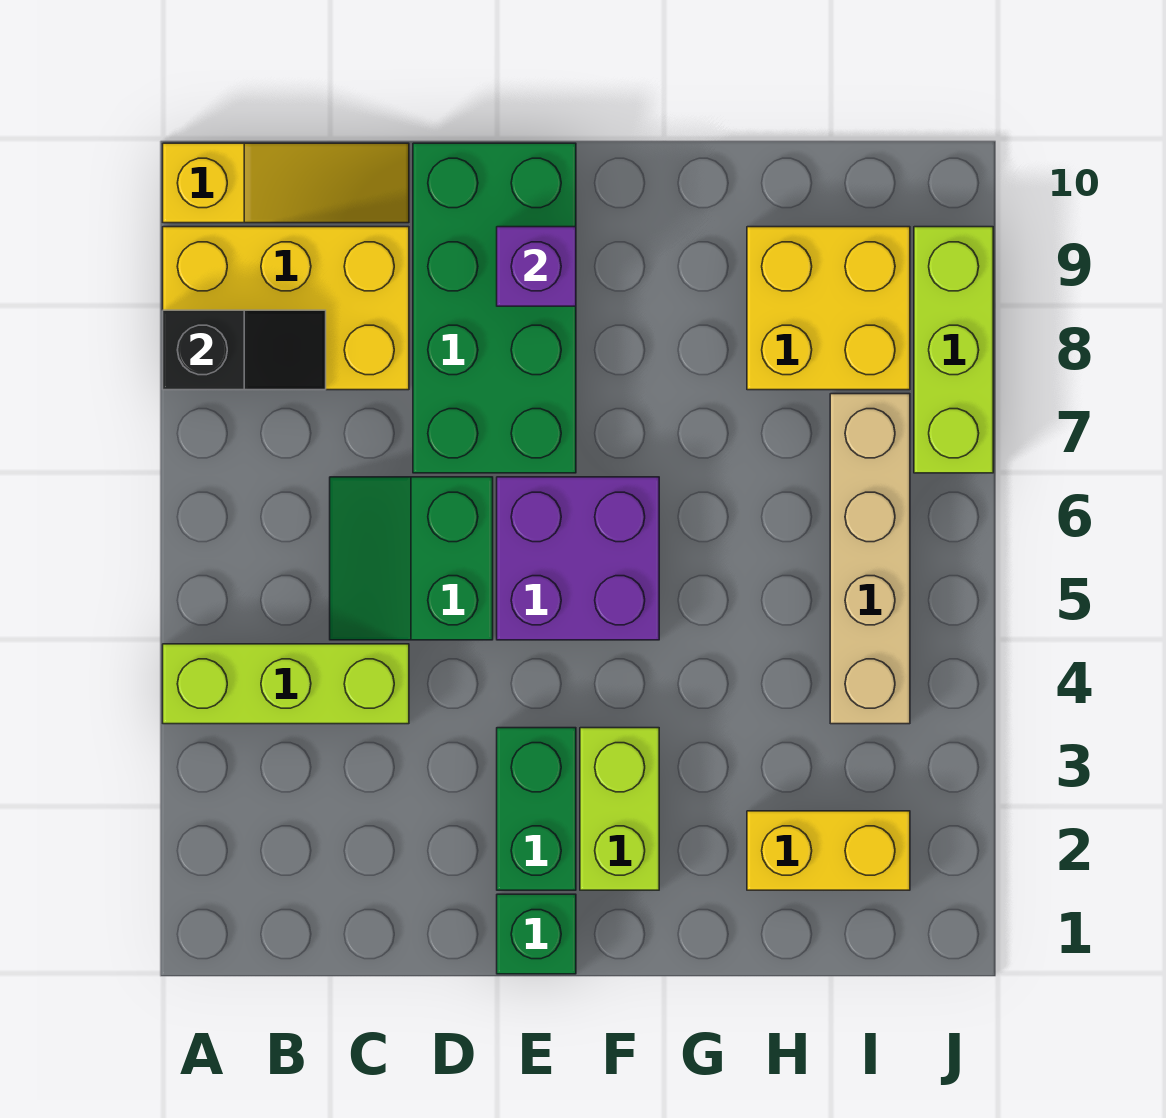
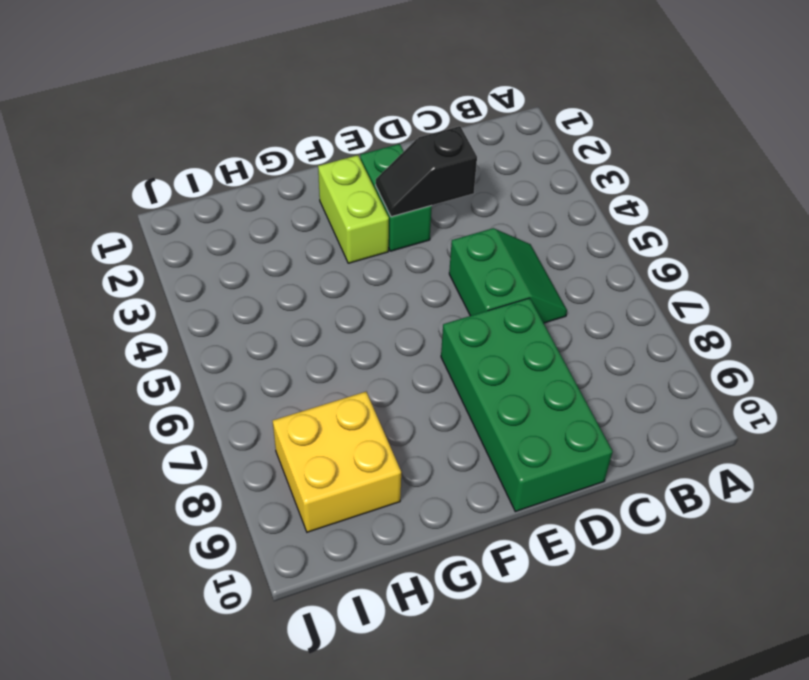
black slope D3:E3 level 2 top D -> black slope A8:B8 level 2 top A
none -> lime brick A4:C4 level 1
none -> yellow brick A8:C9 level 1
none -> yellow slope A10:C10 level 1 top A

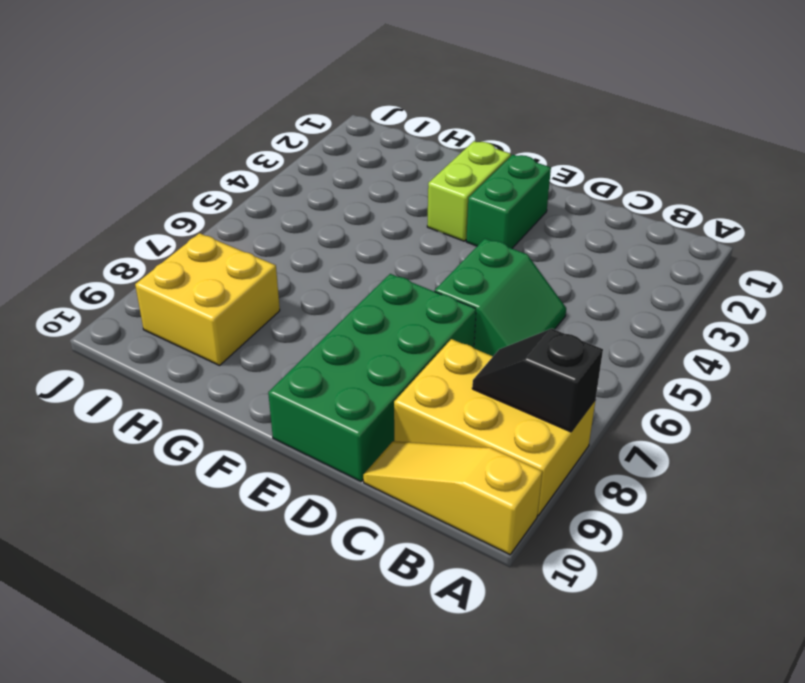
none -> lime brick A4:C4 level 1
none -> green brick E1 level 1
none -> purple brick E5:F6 level 1

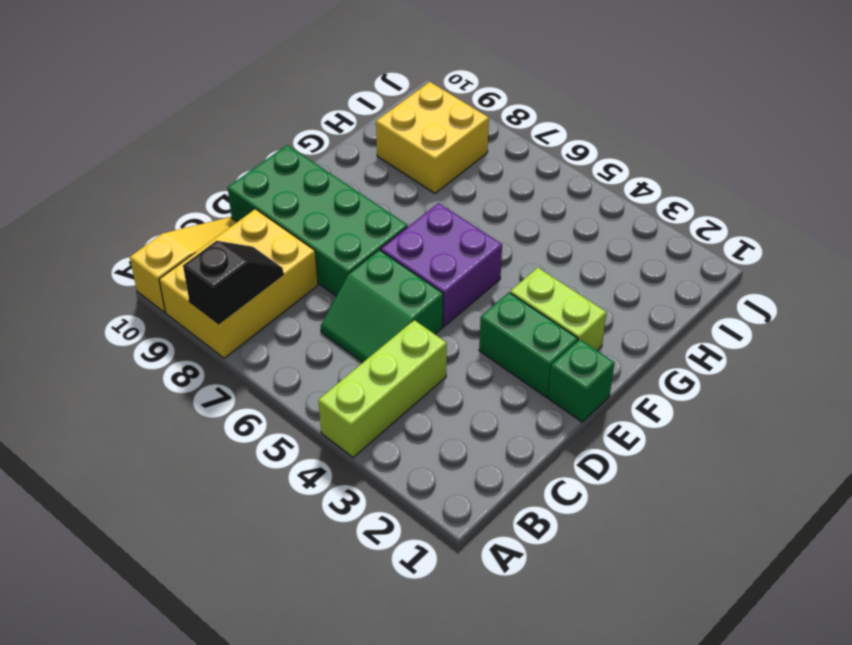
none -> yellow brick H2:I2 level 1
none -> tan brick I4:I7 level 1
none -> lime brick J7:J9 level 1

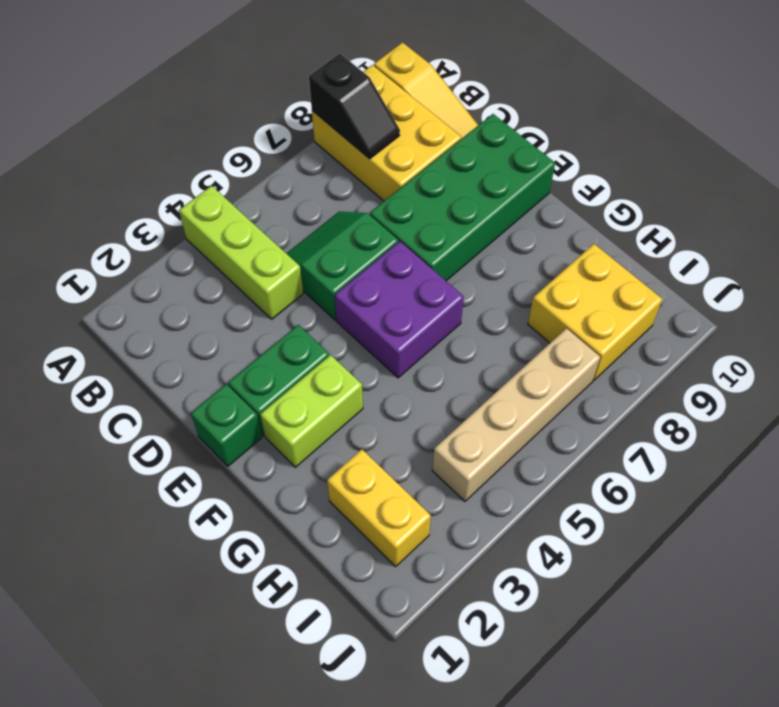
none -> lime brick J7:J9 level 1
none -> purple brick E9 level 2

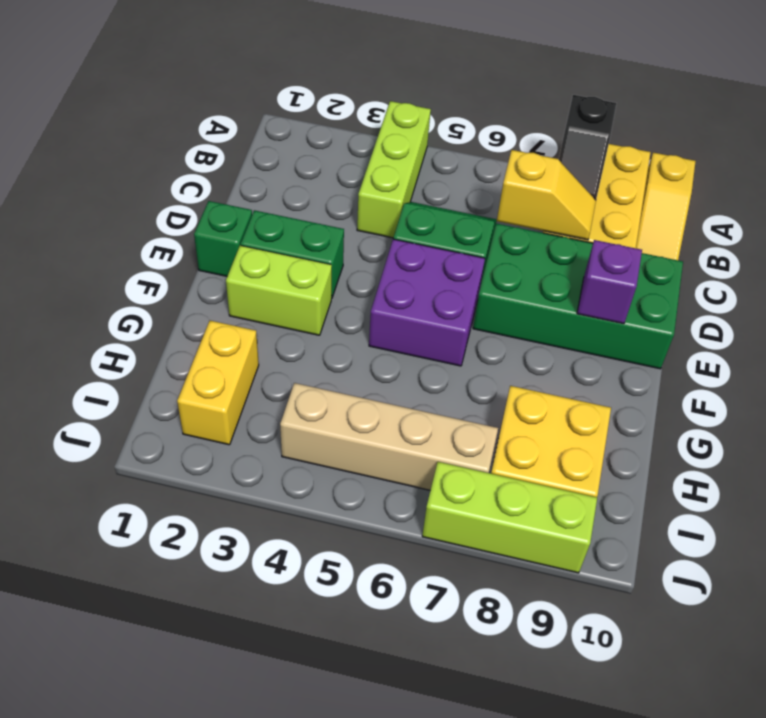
yellow slope C7:C8 level 2 top 7 -> none

